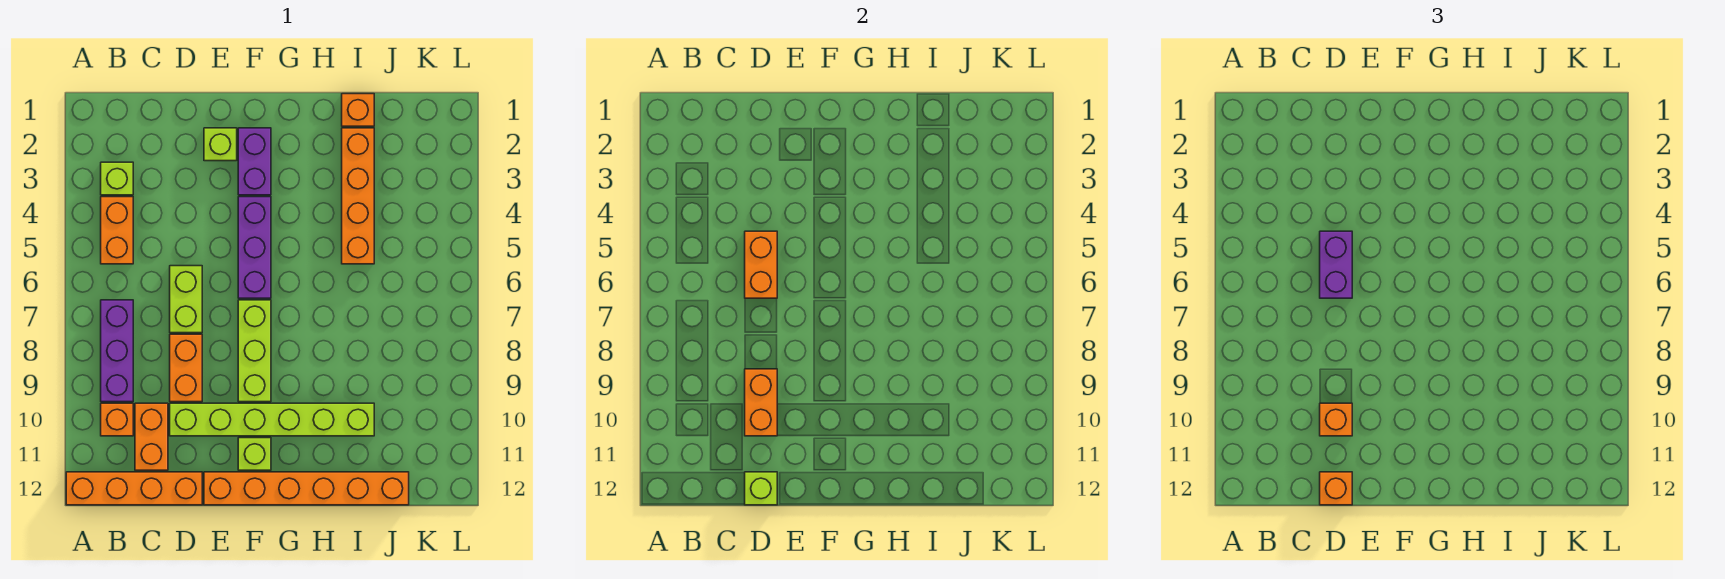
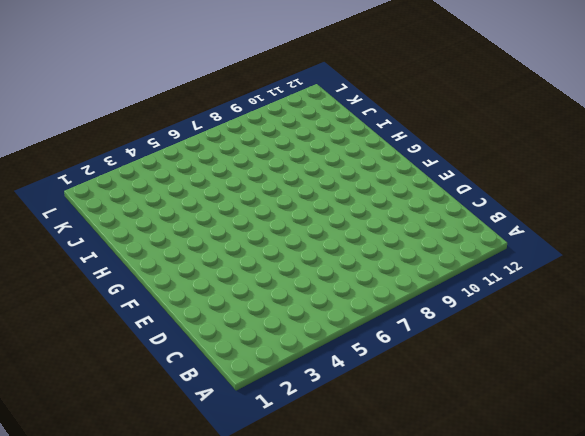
none -> orange brick A12:D12 level 1
none -> lime brick B3 level 1
none -> orange brick B4:B5 level 1

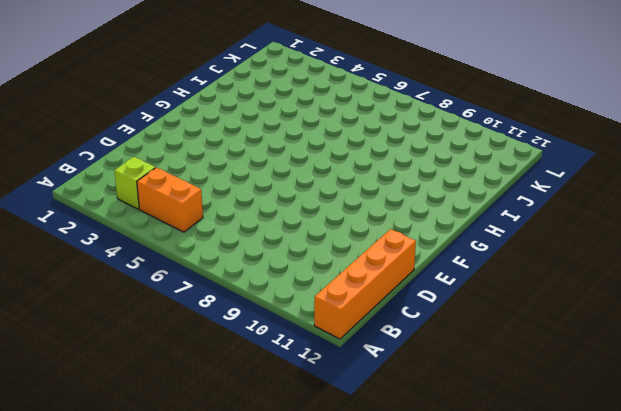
none -> purple brick B7:B9 level 1
none -> orange brick B10 level 1
none -> orange brick C10:C11 level 1

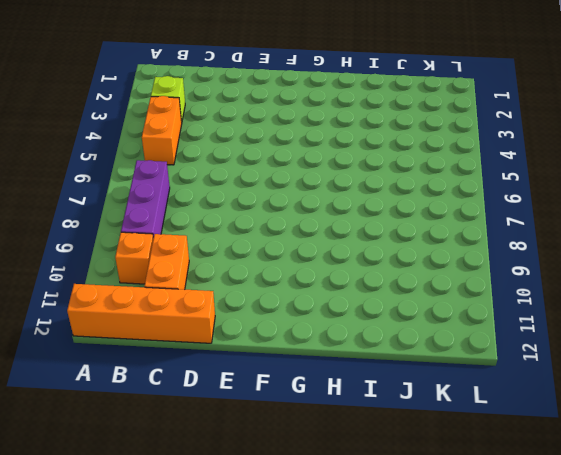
none -> lime brick D6:D7 level 1
none -> orange brick D8:D9 level 1
none -> lime brick D10:I10 level 1

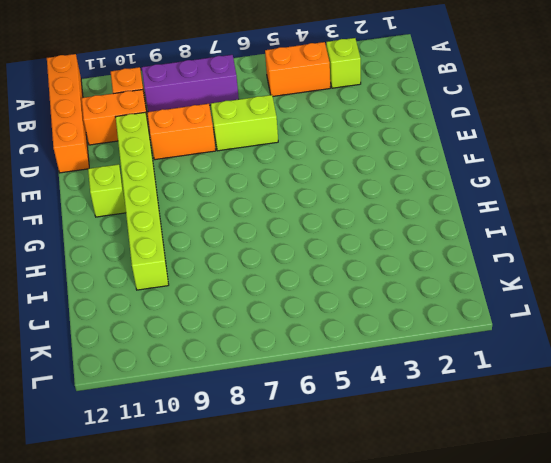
none -> lime brick E2 level 1
none -> orange brick E12:J12 level 1
none -> purple brick F2:F3 level 1

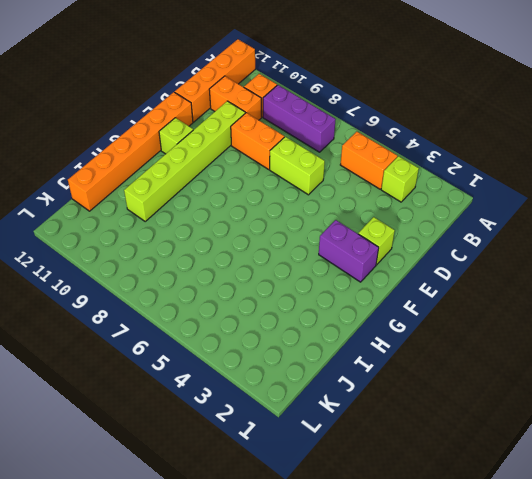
none -> purple brick F4:F6 level 1
none -> lime brick F7:F9 level 1
none -> orange brick I1 level 1

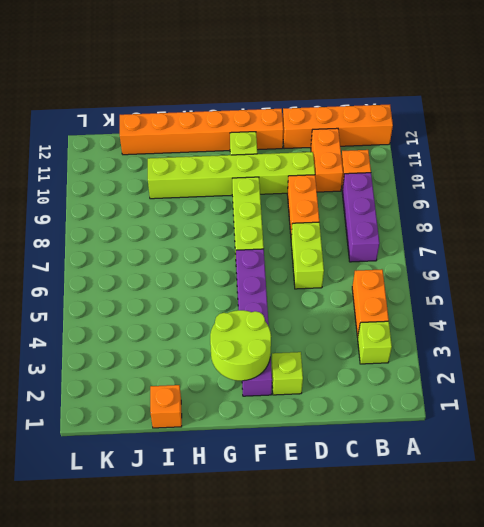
lime round brick F2:G3 level 2 -> none
none -> orange brick I2:I5 level 1
none -> orange brick D5:D6 level 2
none -> orange brick D9:D10 level 2

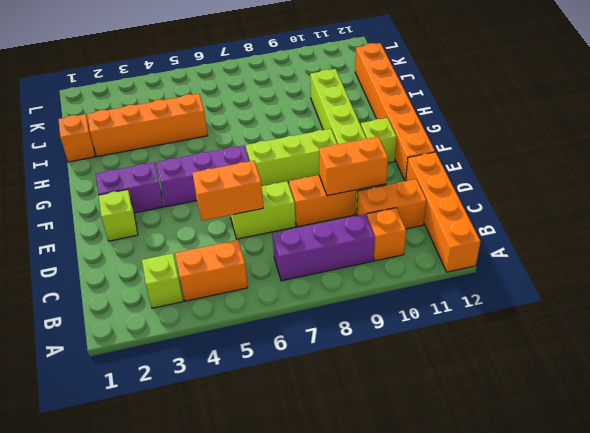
none -> lime brick D12 level 2
none -> purple brick D5:D6 level 3
none -> orange brick D10 level 3

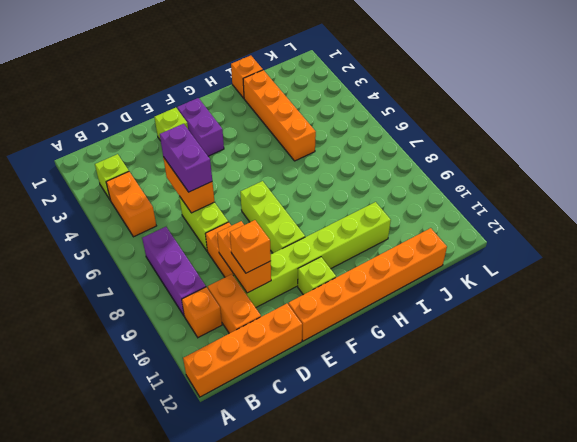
none -> purple brick F4:F6 level 1
none -> lime brick D12 level 2
none -> orange brick D12 level 3

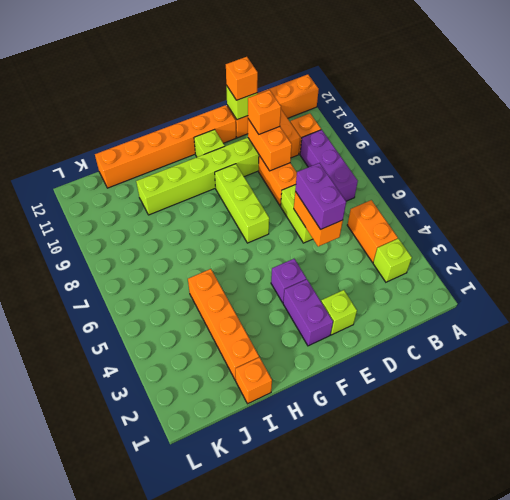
purple brick F4 level 1 -> purple brick F4:F6 level 1

